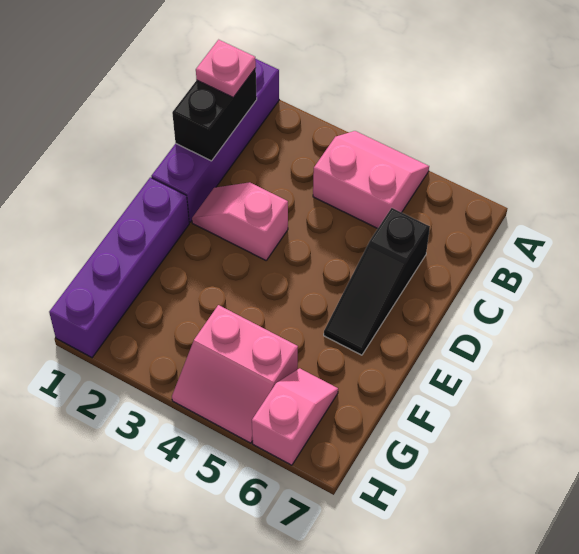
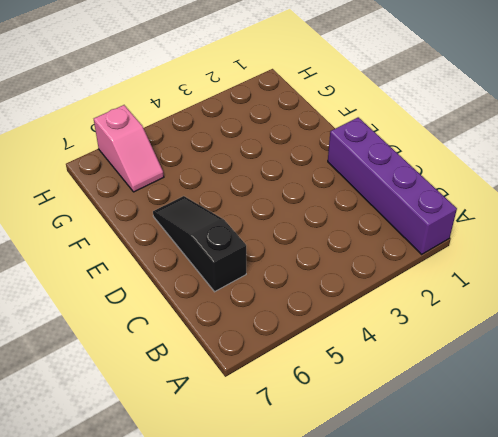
none -> pink slope A4:B5 level 1 top B
none -> pink slope D2:D3 level 1 top 3

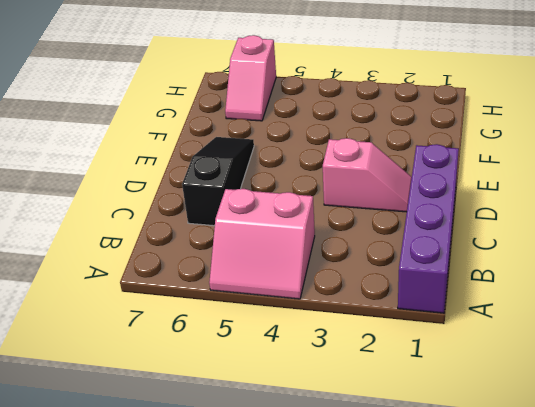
none -> purple brick E1:H1 level 1
none -> pink slope G4:H5 level 1 top G

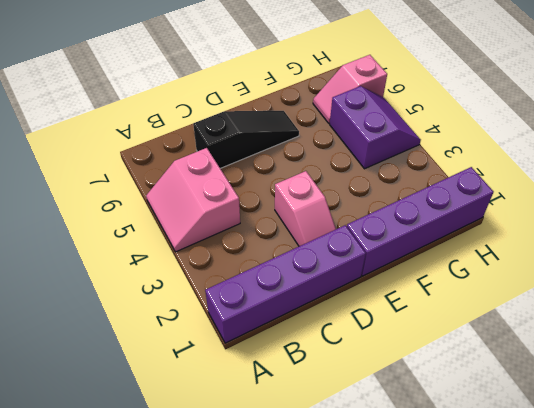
purple slope G4:H5 level 1 top G -> pink slope G4:H5 level 1 top G
none -> black brick B1:C1 level 2
none -> pink plate B1 level 3

